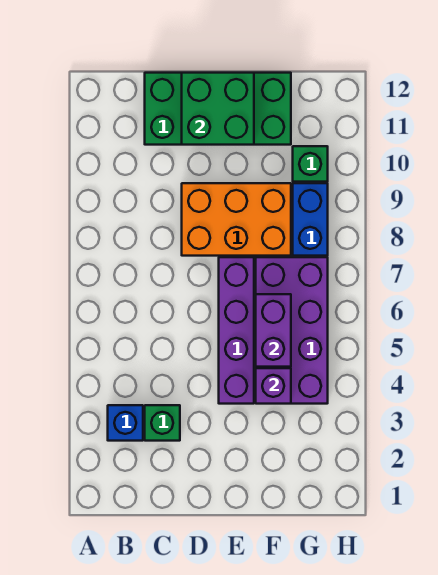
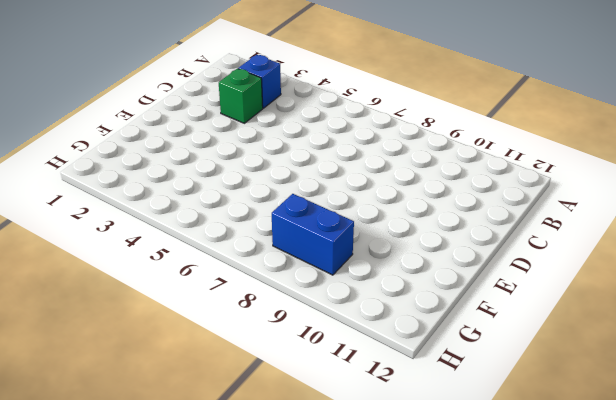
none -> green brick C11:F12 level 1
none -> orange brick D8:F9 level 1

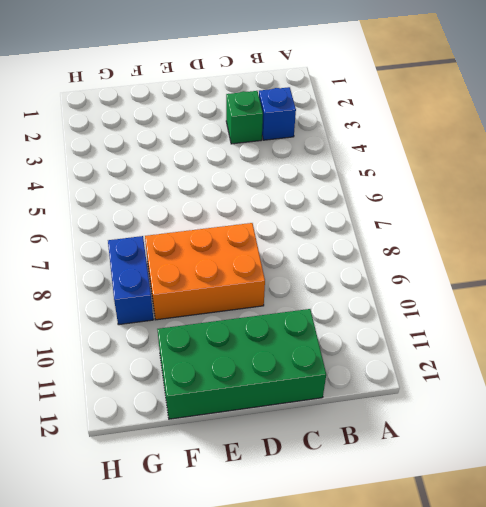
none -> purple brick E4:E7 level 1
none -> purple brick F4:G7 level 1

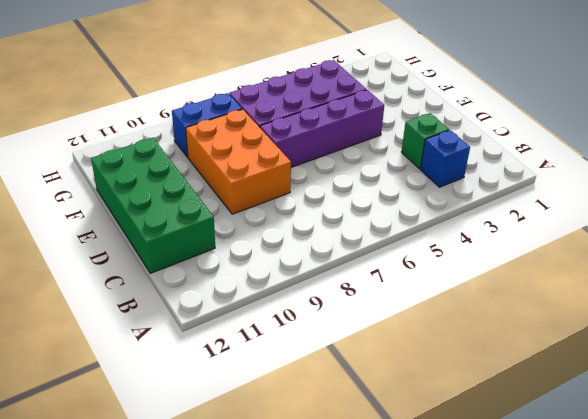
none -> green brick G10 level 1
none -> green brick D11:E12 level 2

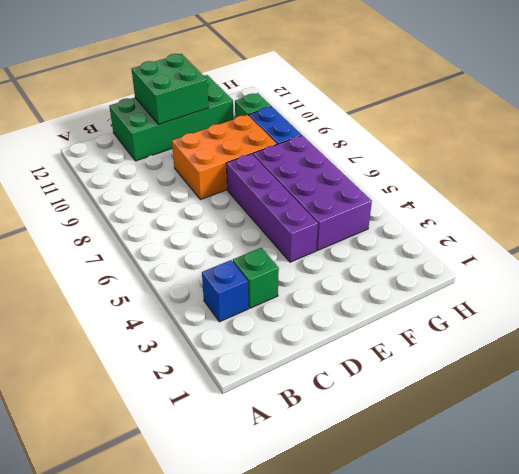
none -> purple brick F4 level 2
none -> purple brick F5:F6 level 2

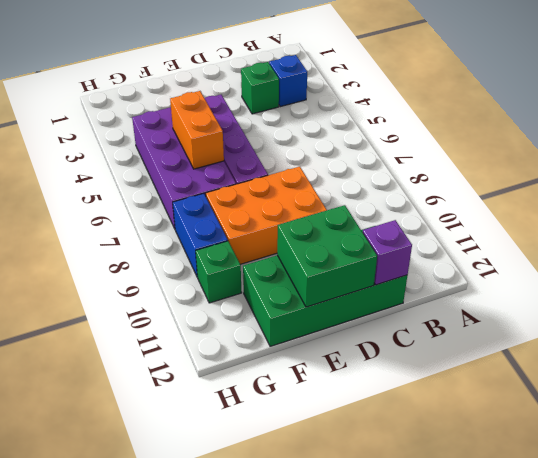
purple brick C12 level 2 -> purple brick F4 level 2
orange brick F5:F6 level 2 -> purple brick F5:F6 level 2

